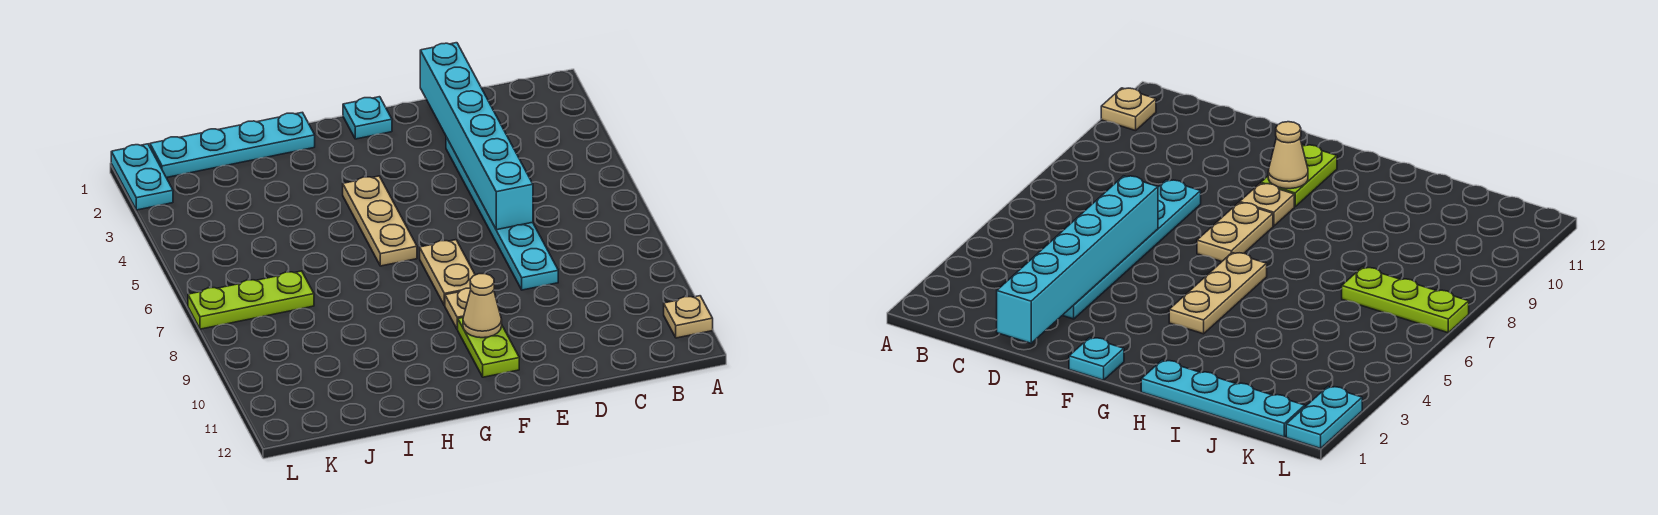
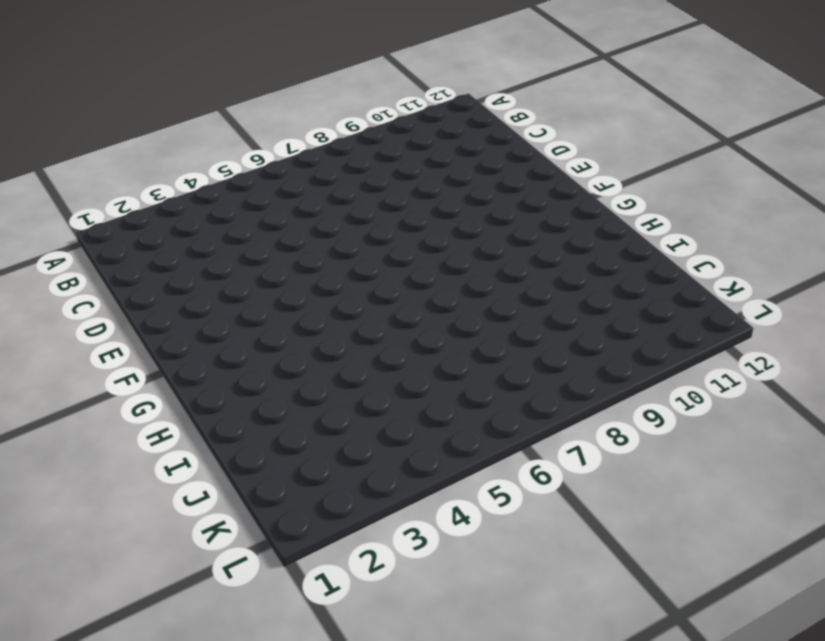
none -> tan plate A11 level 1
none -> cyan plate D3:D8 level 1
none -> cyan plate F1 level 1

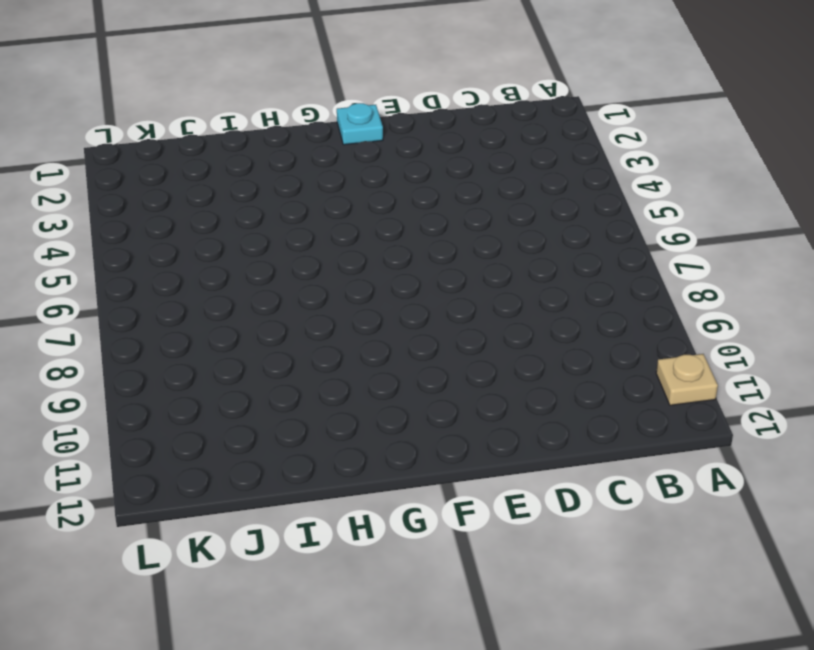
none -> cyan plate D3:D8 level 1
none -> tan plate F7:F8 level 1
none -> tan plate F9 level 1

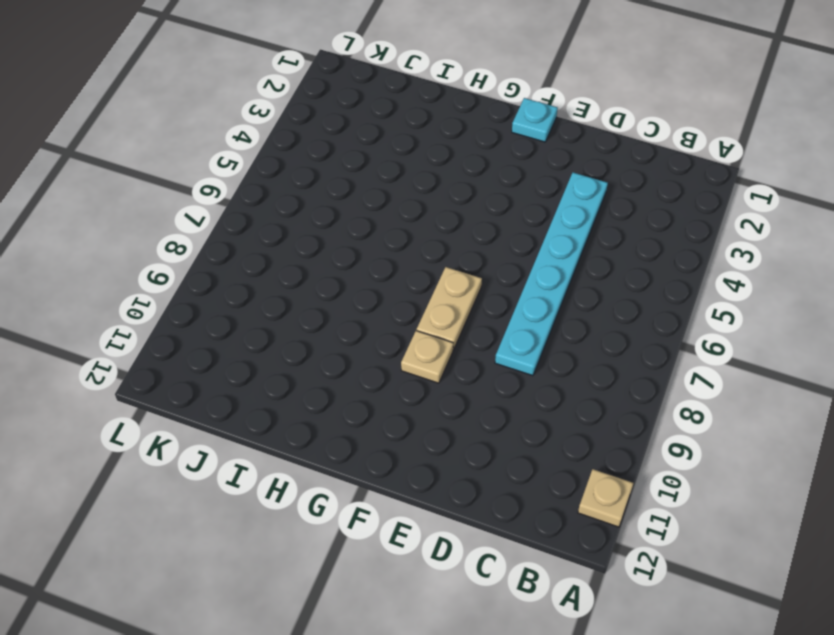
none -> lime plate F10:F11 level 1
none -> tan plate G4:G6 level 1
none -> cyan plate H1:K1 level 1

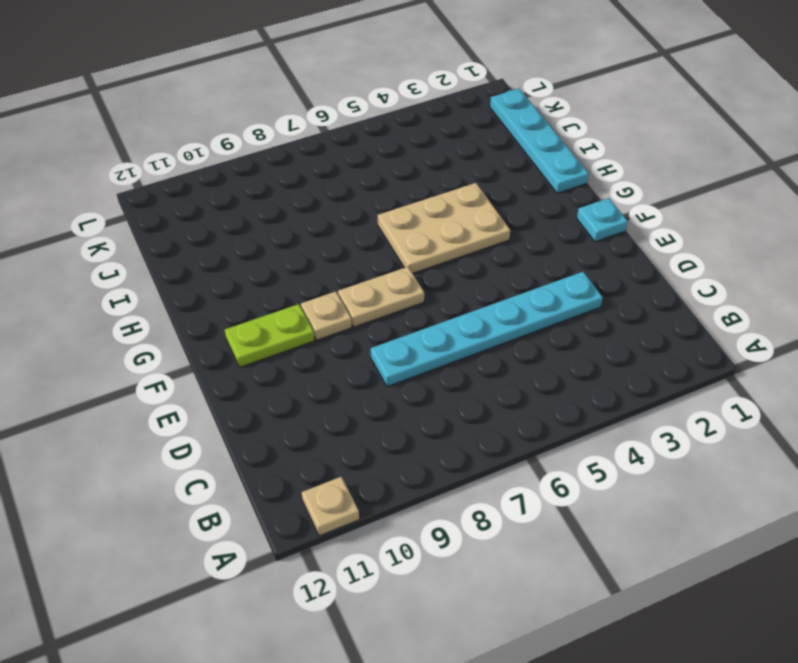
tan plate G4:H6 level 1 -> tan plate G4:G6 level 1
none -> lime plate J7:L7 level 1
none -> cyan plate L1:L2 level 1
none -> cyan brick D1:D6 level 2

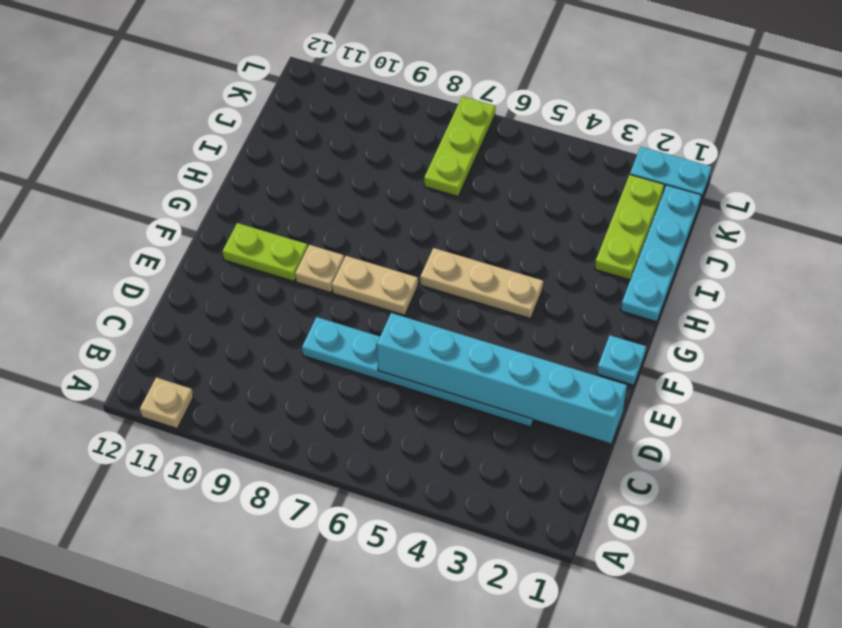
lime plate I2:K2 level 1 -> none
none -> tan cone F10 level 2

